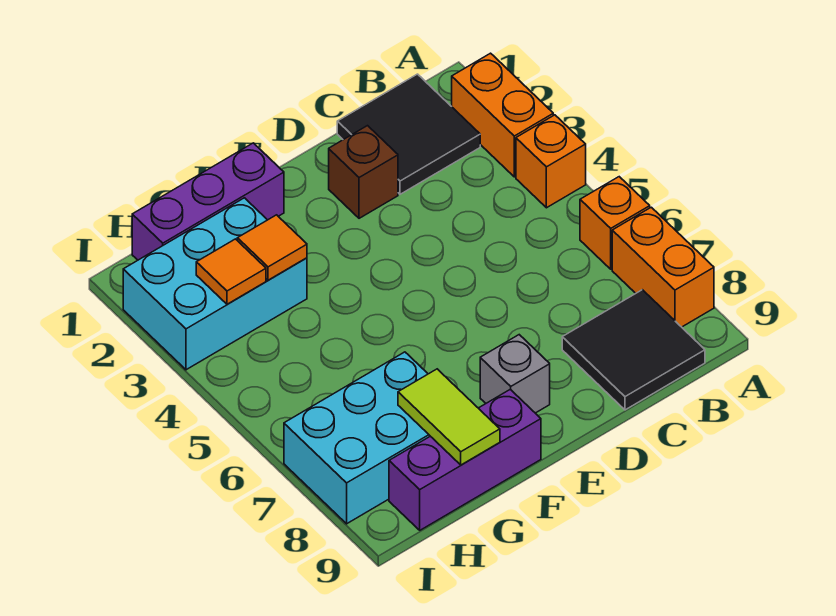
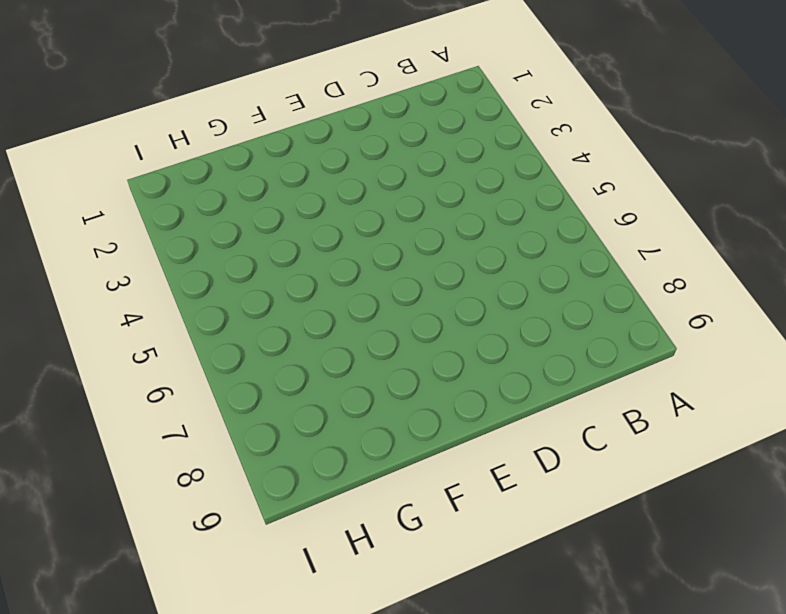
none -> orange brick A2:A3 level 1
none -> orange brick A4 level 1
none -> orange brick A6 level 1

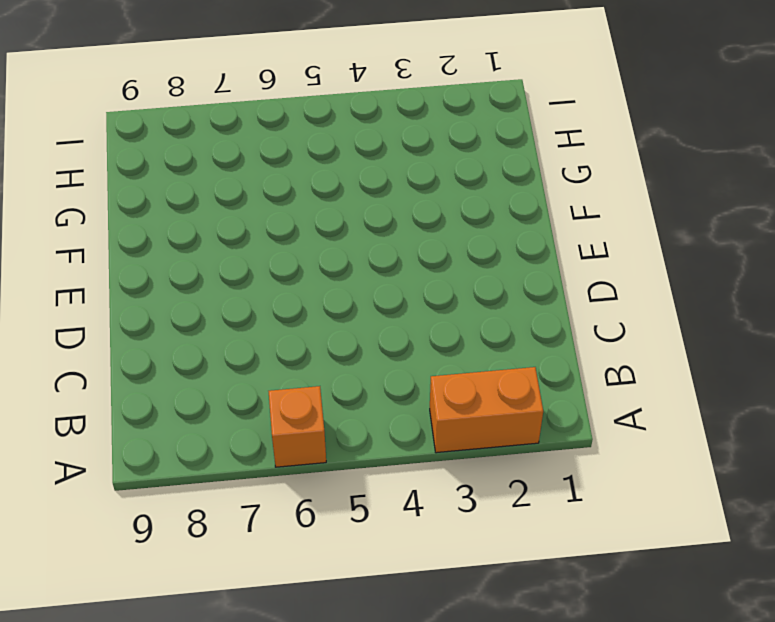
none -> orange brick A4 level 1
none -> orange brick A7:A8 level 1
none -> black tile B1:C2 level 1

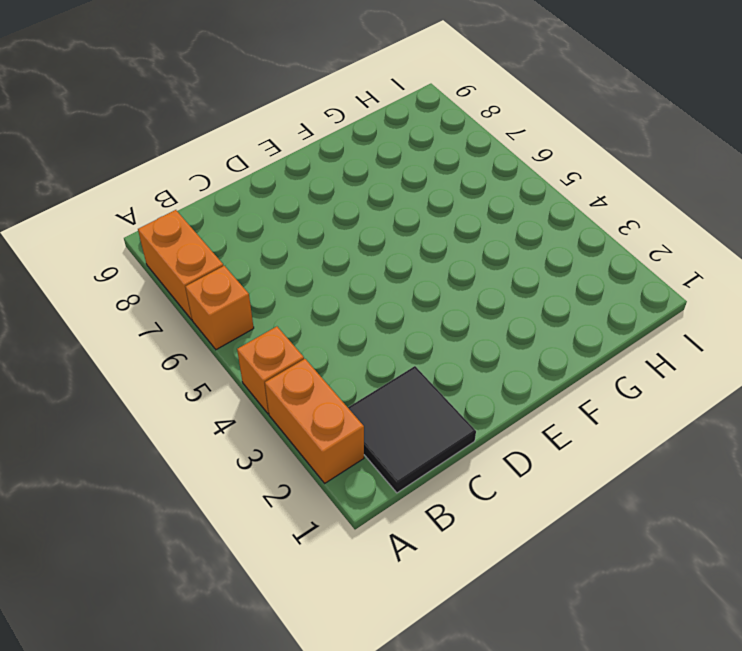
none -> black tile B8:C9 level 1
none -> brown brick D2 level 1
none -> grey brick E8 level 1

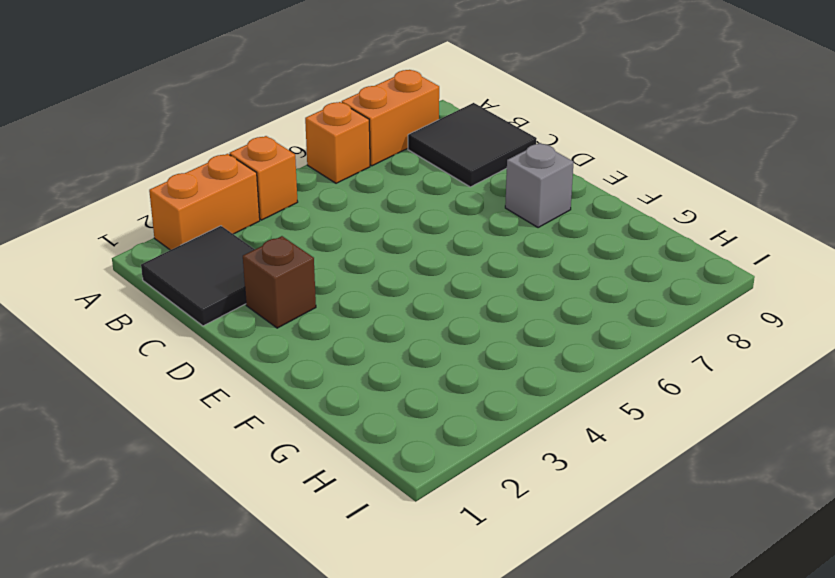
none -> purple brick F1:H1 level 1
none -> purple brick F9:H9 level 1
none -> cyan brick G2:I3 level 1

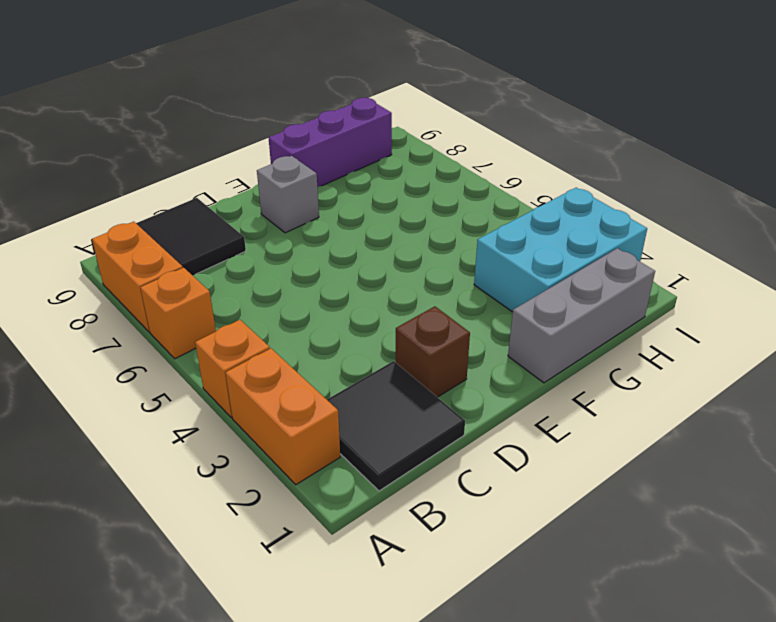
grey brick F1:H1 level 1 -> purple brick F1:H1 level 1
none -> cyan brick G7:I8 level 1
none -> orange tile G3 level 2
none -> lime tile G8:G9 level 2

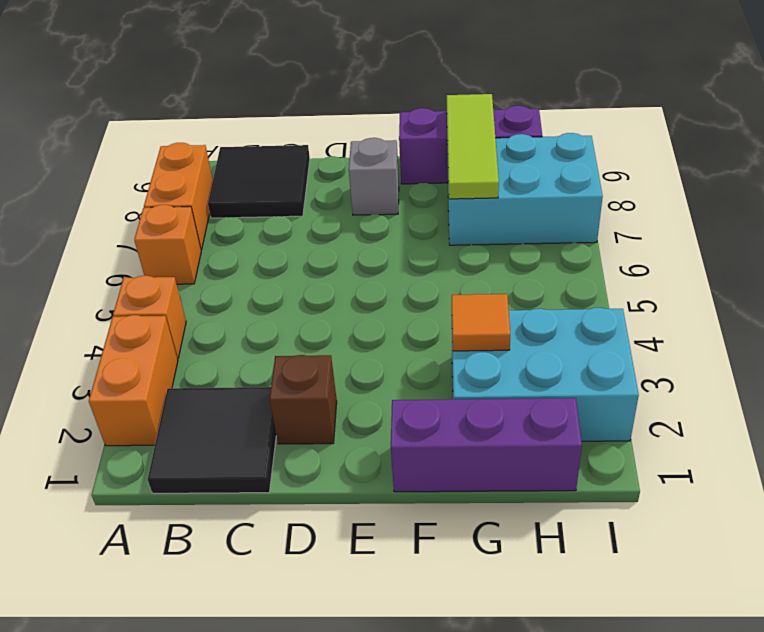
lime tile G7:G9 level 2 -> lime tile G8:G9 level 2
none -> orange tile H3 level 2

